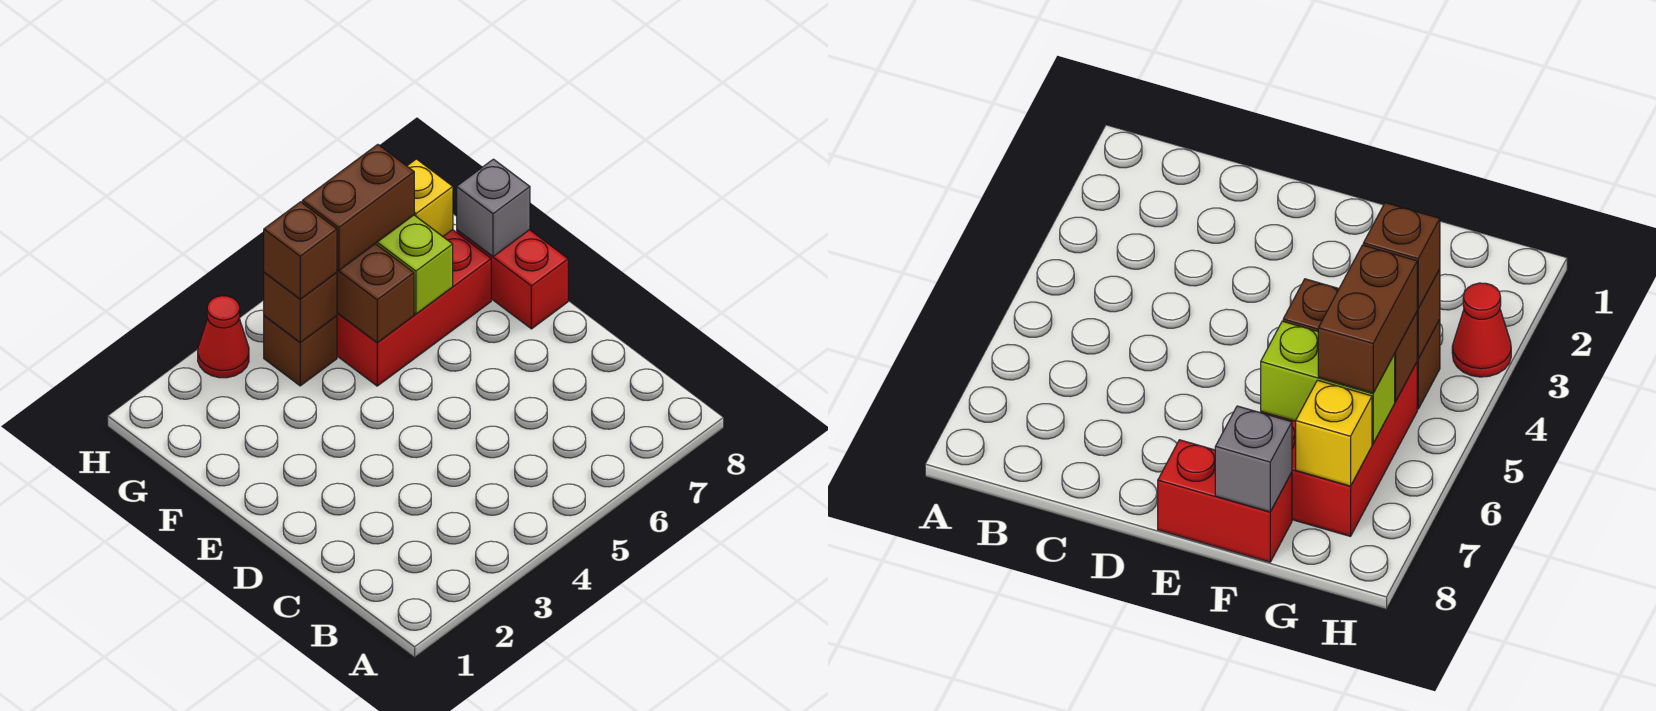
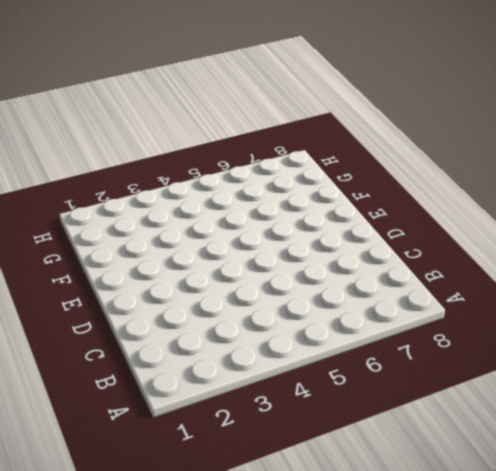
none -> red brick E8:F8 level 1
none -> red brick F5:G7 level 1

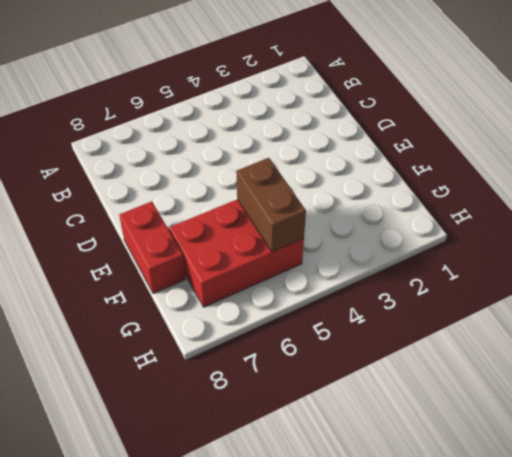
none -> brown brick G4 level 1
none -> red cone H3 level 1

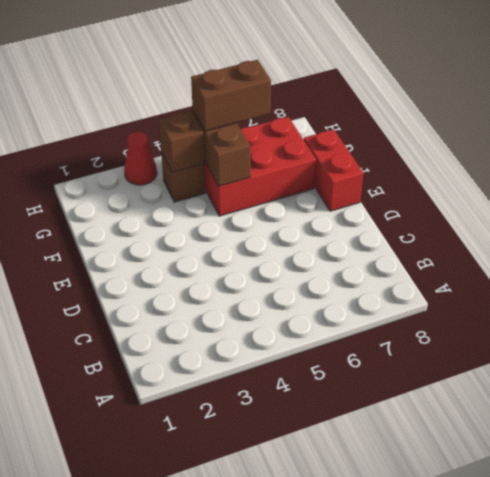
none -> lime brick F6:G6 level 2
none -> grey brick F8 level 2

